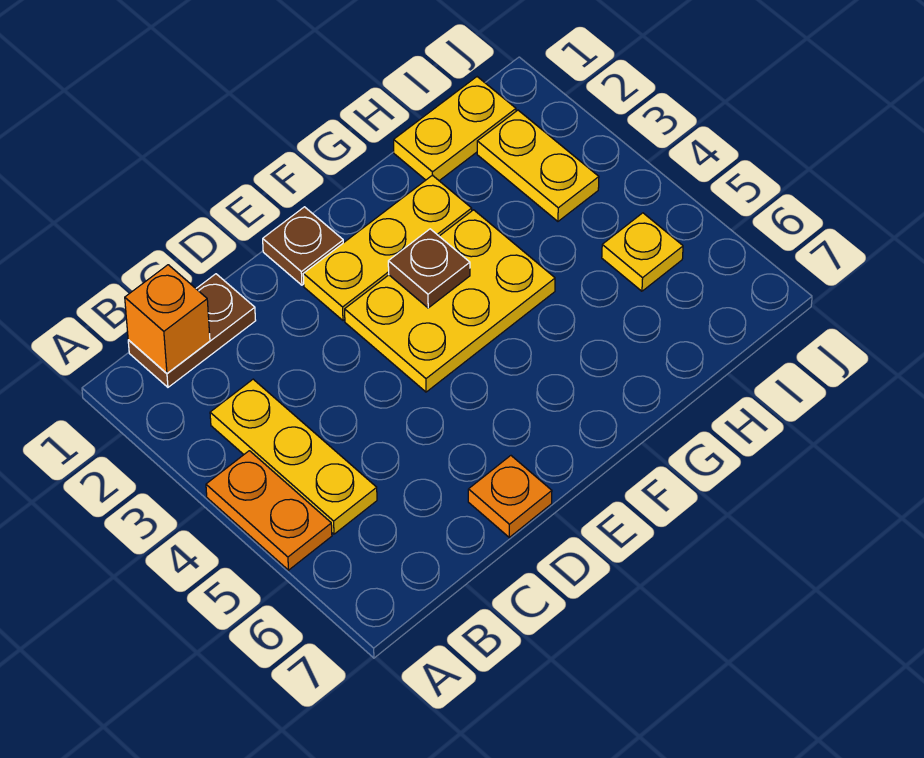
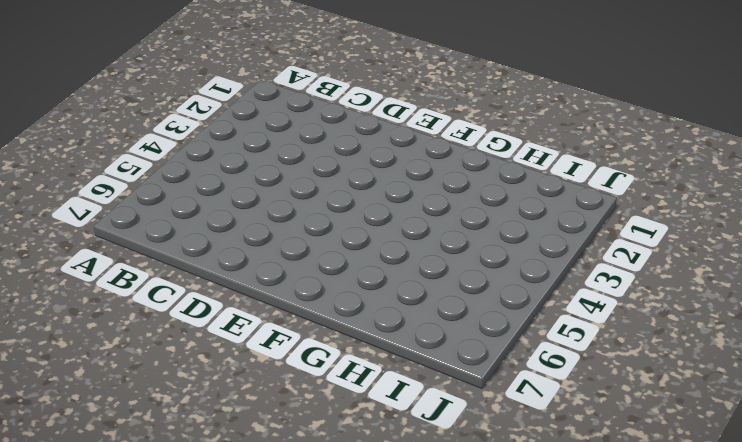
none -> orange plate A4:A5 level 1
none -> brown plate B1:C1 level 1
none -> yellow plate B3:B5 level 1

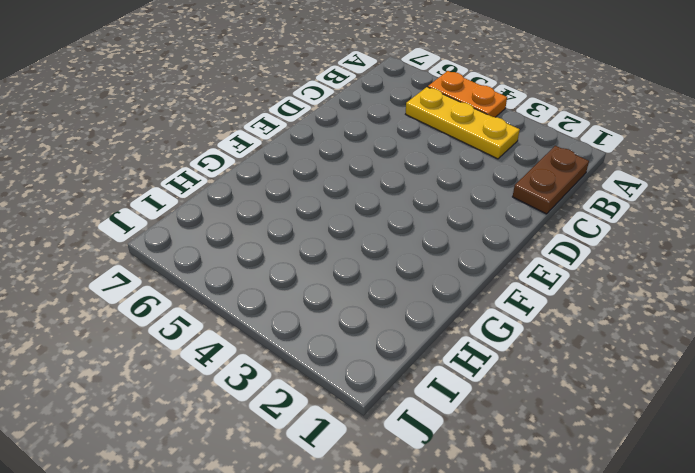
none -> orange plate D7 level 1
none -> brown plate E1 level 1
none -> yellow plate E2:G2 level 1

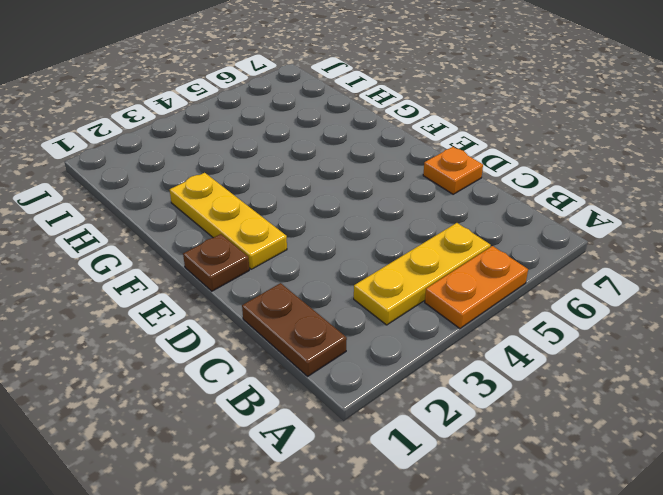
none -> yellow plate E3:G4 level 1
none -> yellow plate H1:I1 level 1
none -> yellow plate I2:I3 level 1

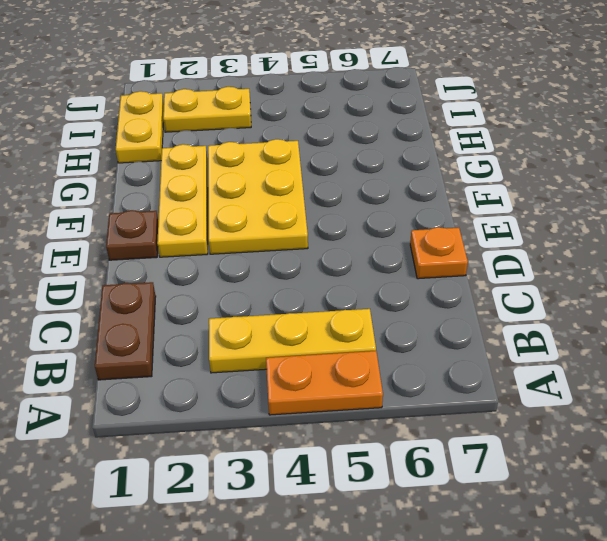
none -> yellow plate I5 level 1
none -> orange brick B1 level 2
none -> brown plate F3 level 2

